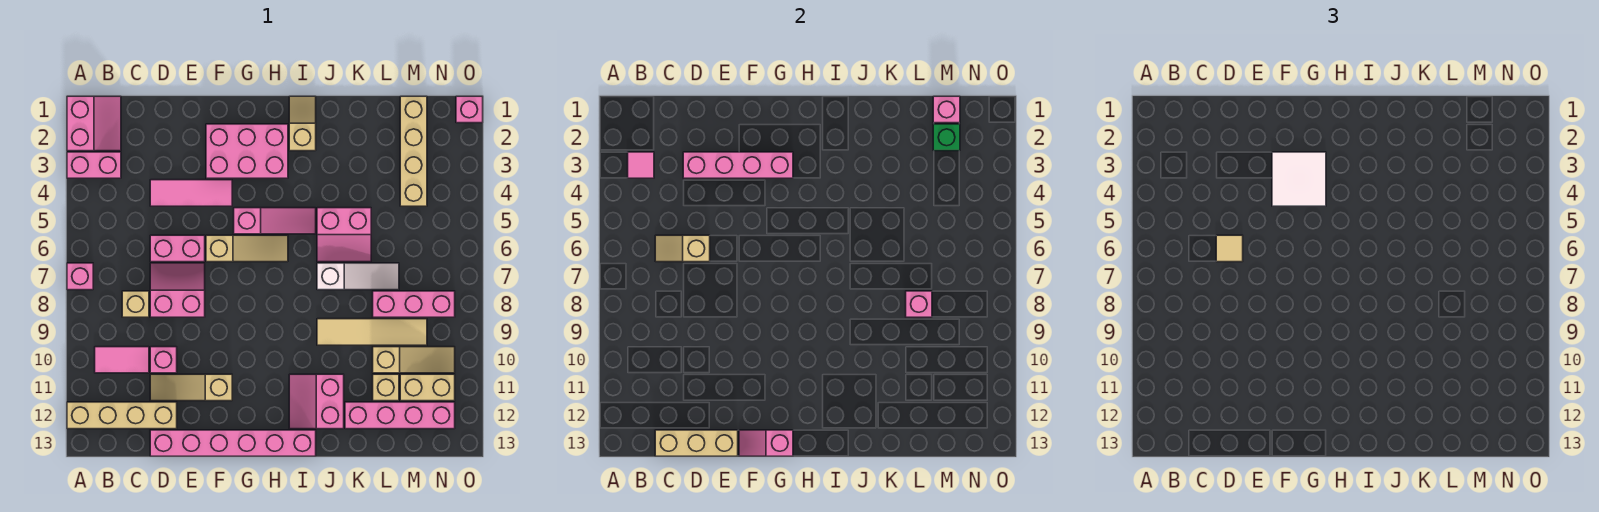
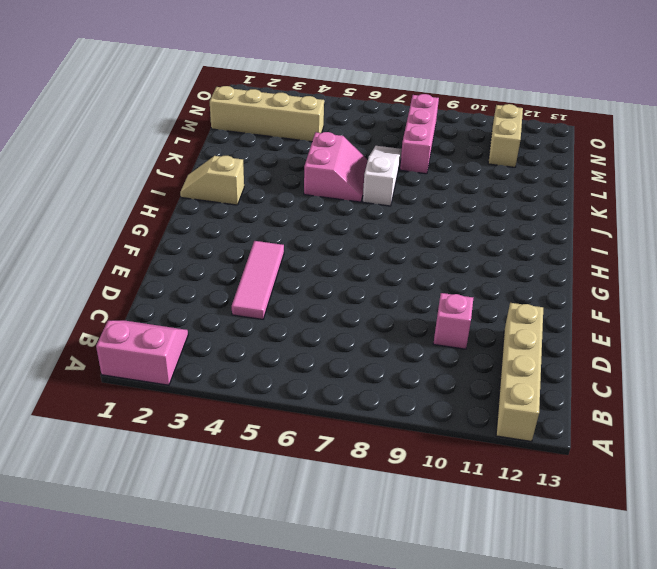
none -> pink brick A3:B3 level 1
none -> pink brick A7 level 1
none -> pink tile B10:C10 level 1
none -> tan brick C8 level 1

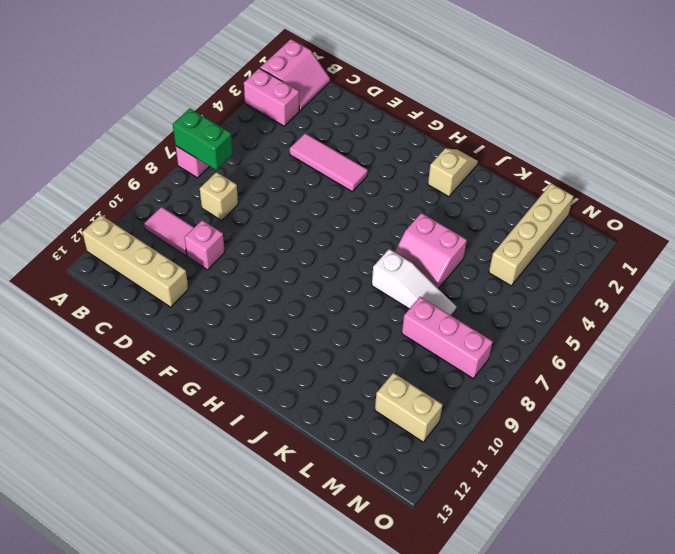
green brick A7:B7 level 2 -> none
none -> pink brick D6:E6 level 1
none -> pink slope D7:E8 level 1 top 8
none -> tan slope D11:F11 level 1 top F
none -> pink brick D13:I13 level 1

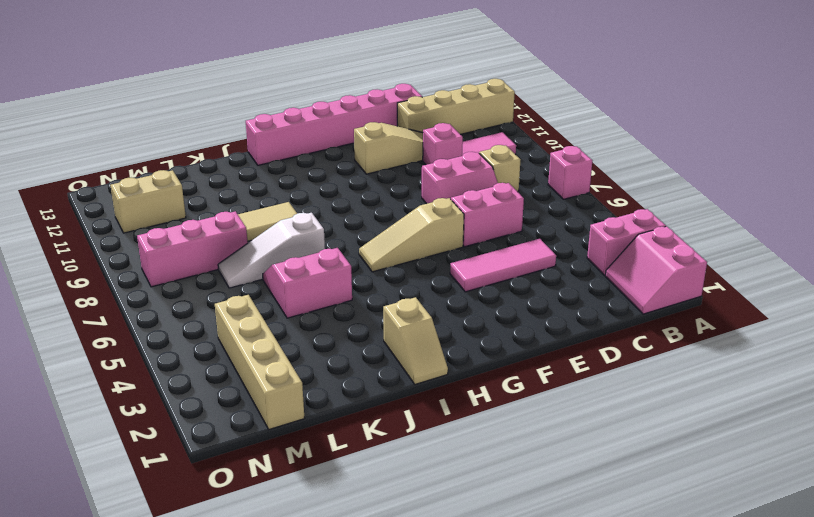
none -> pink brick F2:H3 level 1
none -> pink slope G5:I5 level 1 top G
none -> pink slope I11:J12 level 1 top J
none -> pink brick K12:N12 level 1

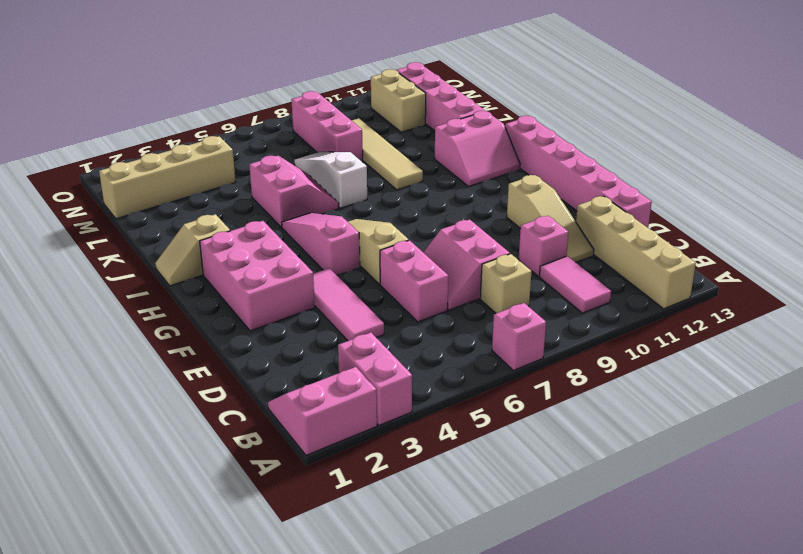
none -> tan slope L10:N10 level 1 top L
none -> tan brick L11 level 1
none -> pink brick O1 level 1
none -> pink tile B3 level 2

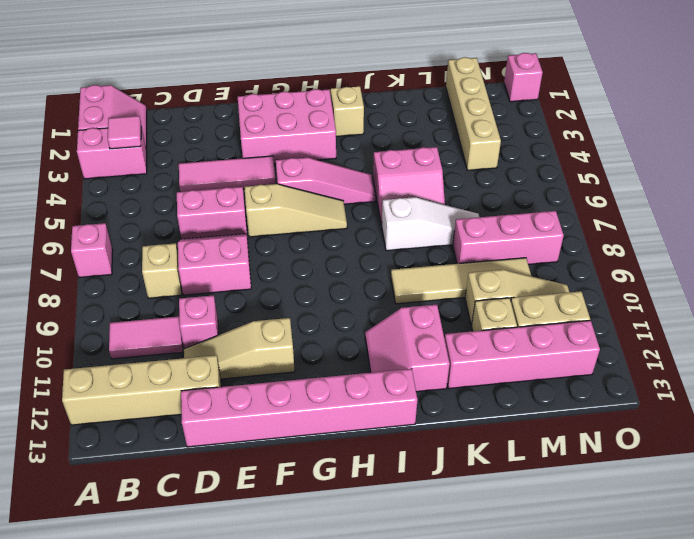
none -> tan slope C6:D6 level 2 top D
none -> tan brick C13:E13 level 2
none -> pink brick D3:G3 level 2
none -> pink slope F13:G13 level 2 top G

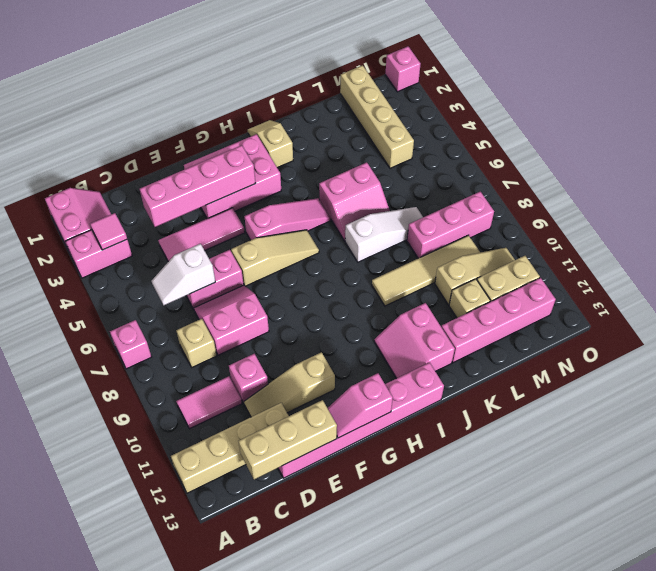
white slope C6:D6 level 2 top D -> tan slope C6:D6 level 2 top D
none -> pink brick L8 level 2
none -> pink brick M1 level 2
none -> green brick M2 level 2
none -> tan tile D6 level 3

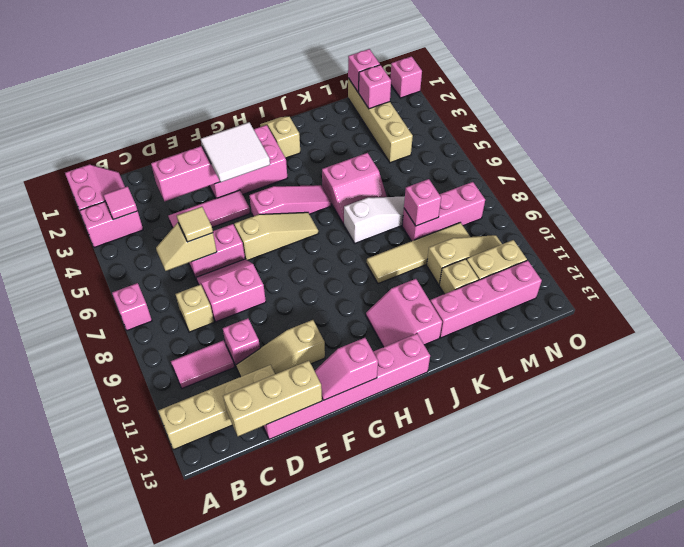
pink brick M2 level 2 -> green brick M2 level 2

